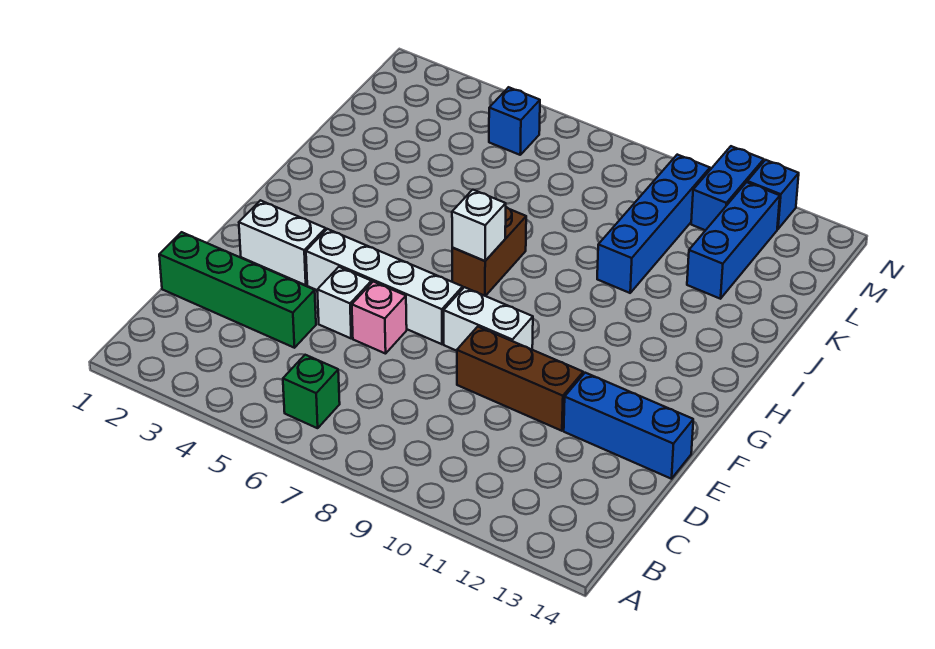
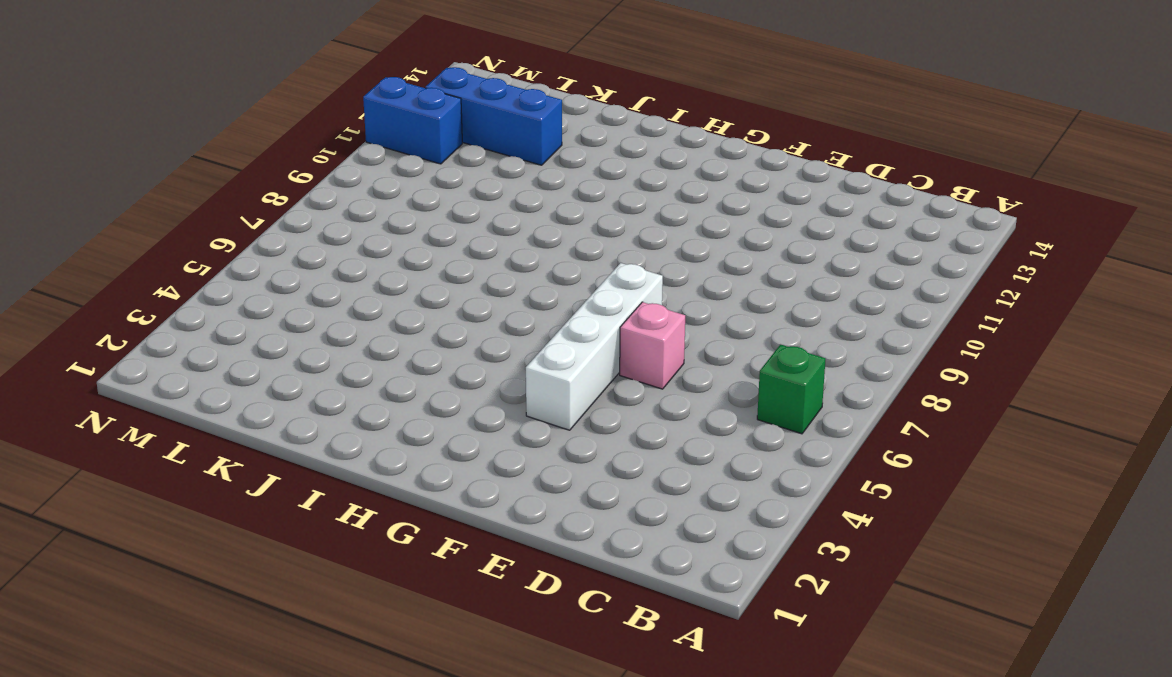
none -> green brick D1:D4 level 1
none -> white brick E5 level 1
none -> brown brick E9:E11 level 1

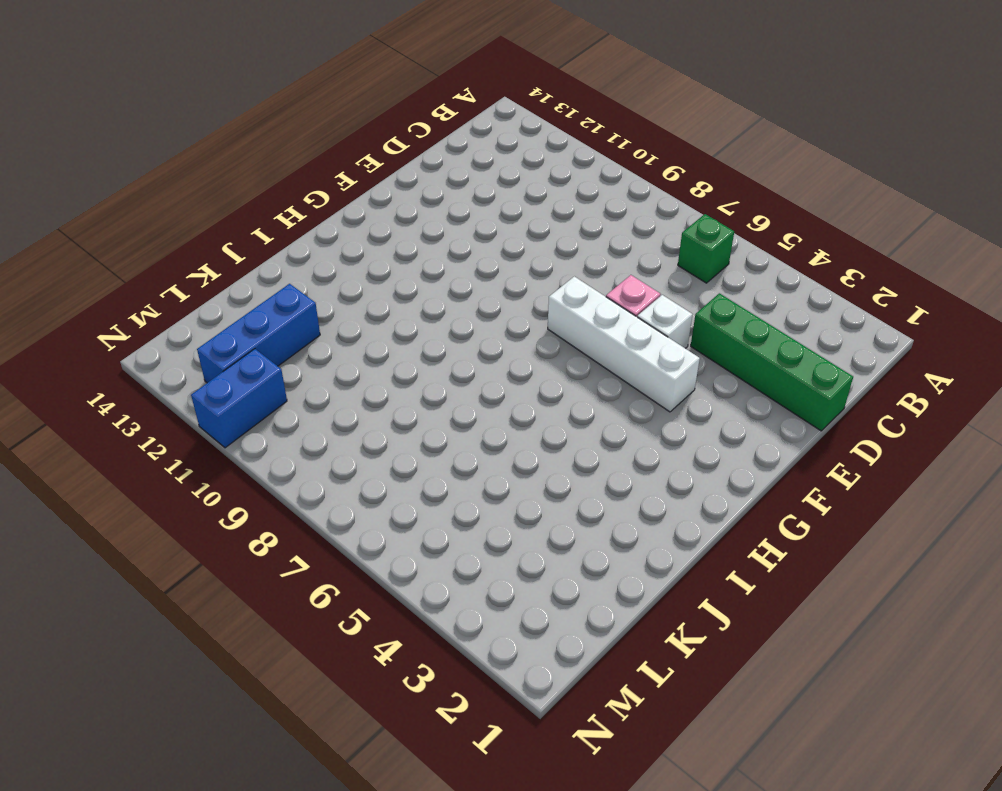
none -> brown brick E9:E11 level 1
none -> blue brick E12:E14 level 1
none -> white brick F2:F3 level 1

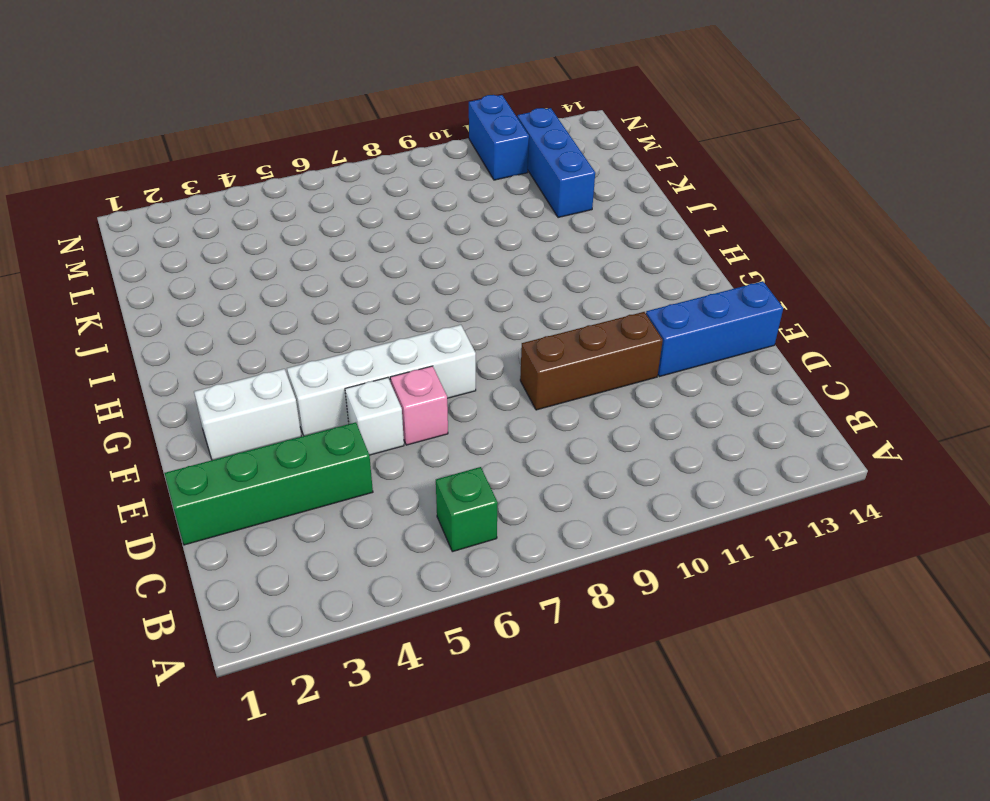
none -> white brick F8:F9 level 1
none -> brown brick H7:I7 level 1
none -> blue brick J10:M10 level 1

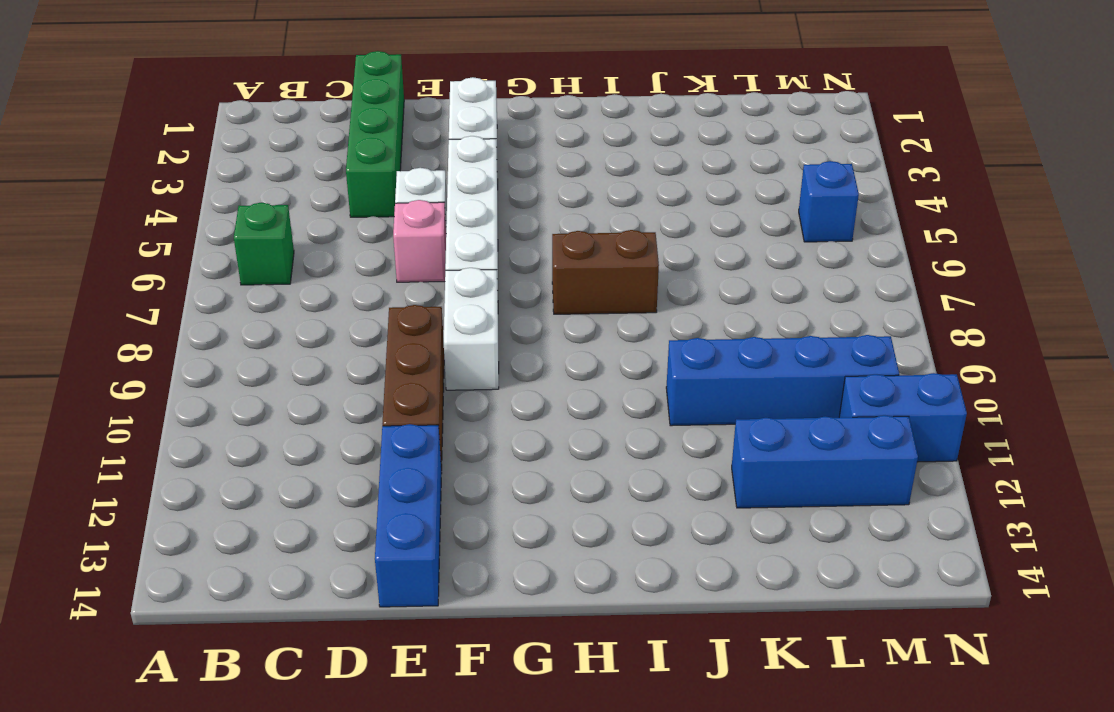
none -> blue brick N12 level 1
none -> white brick H7 level 2

